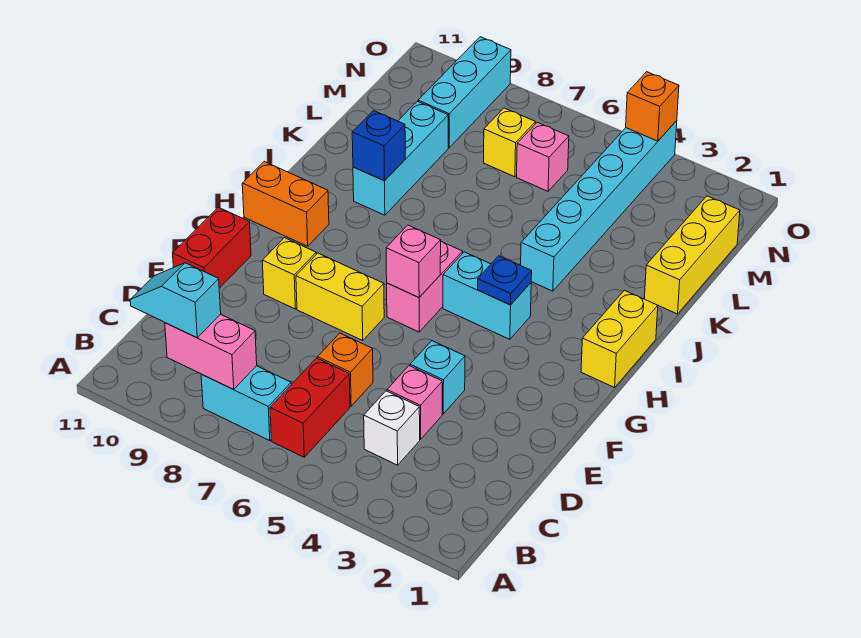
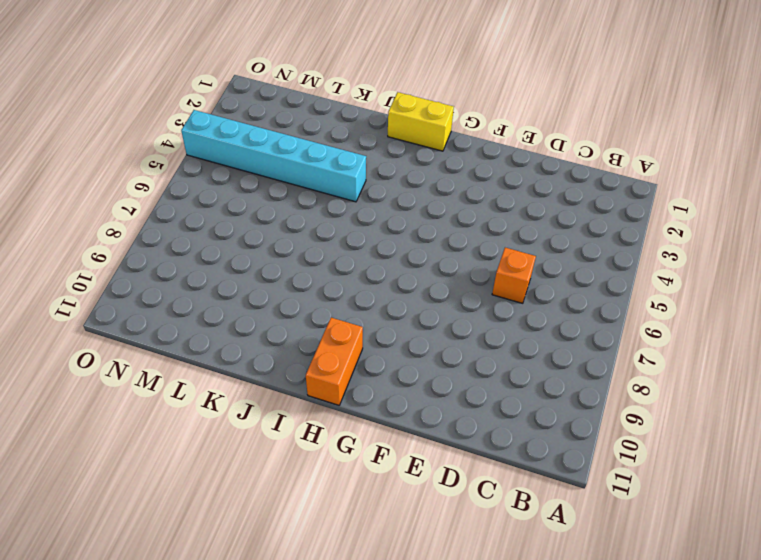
none -> red brick B6:C6 level 1
none -> cyan brick B7:B8 level 1
none -> white brick C4 level 1

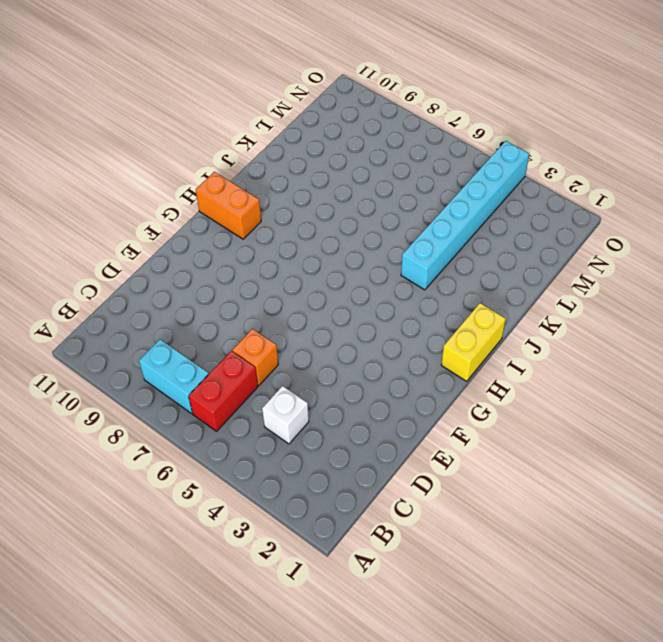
none -> pink brick D4 level 1
none -> cyan brick E4 level 1
none -> red brick E11:F11 level 1

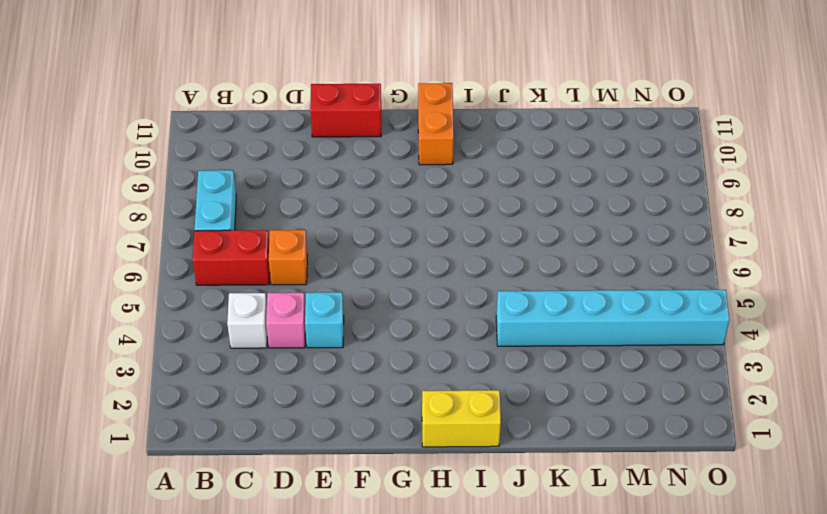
none -> yellow brick F7:F8 level 1
none -> yellow brick F9 level 1
none -> pink brick G6:H6 level 1

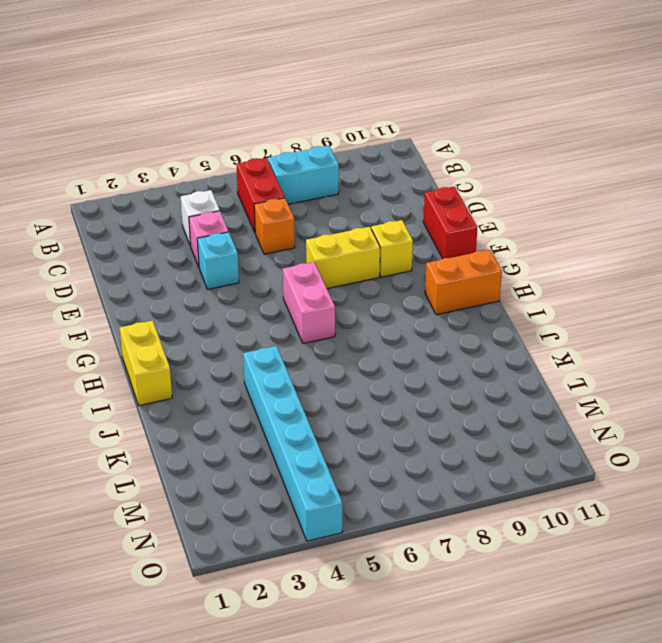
none -> cyan brick H4:H5 level 1
none -> cyan brick J9:L9 level 1
none -> yellow brick K1:M1 level 1

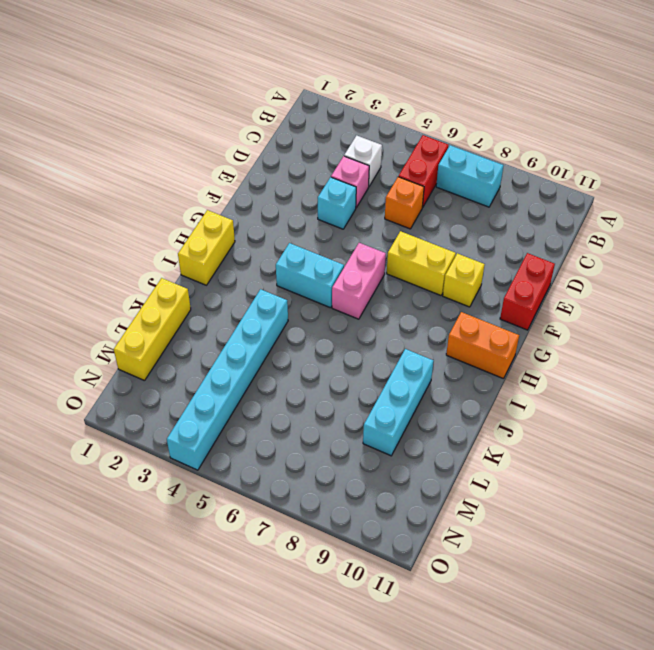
none -> pink brick M6 level 1
none -> yellow brick M7 level 1
none -> cyan brick M9:O9 level 1

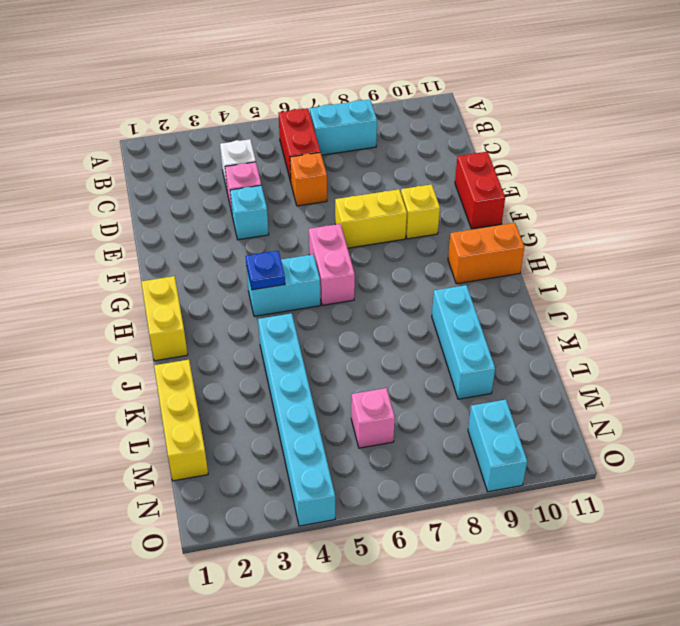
cyan brick N9:O9 level 1 -> cyan brick M9:O9 level 1
none -> yellow brick M7 level 1
none -> pink brick B8:B9 level 2
none -> pink brick G6 level 2

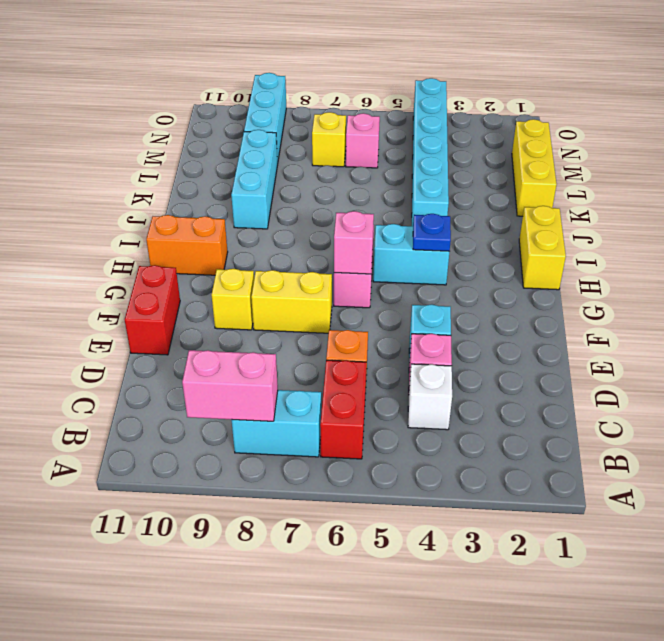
none -> blue brick J9 level 2
none -> orange brick O4 level 2
none -> cyan slope B9:B10 level 3 top 9

